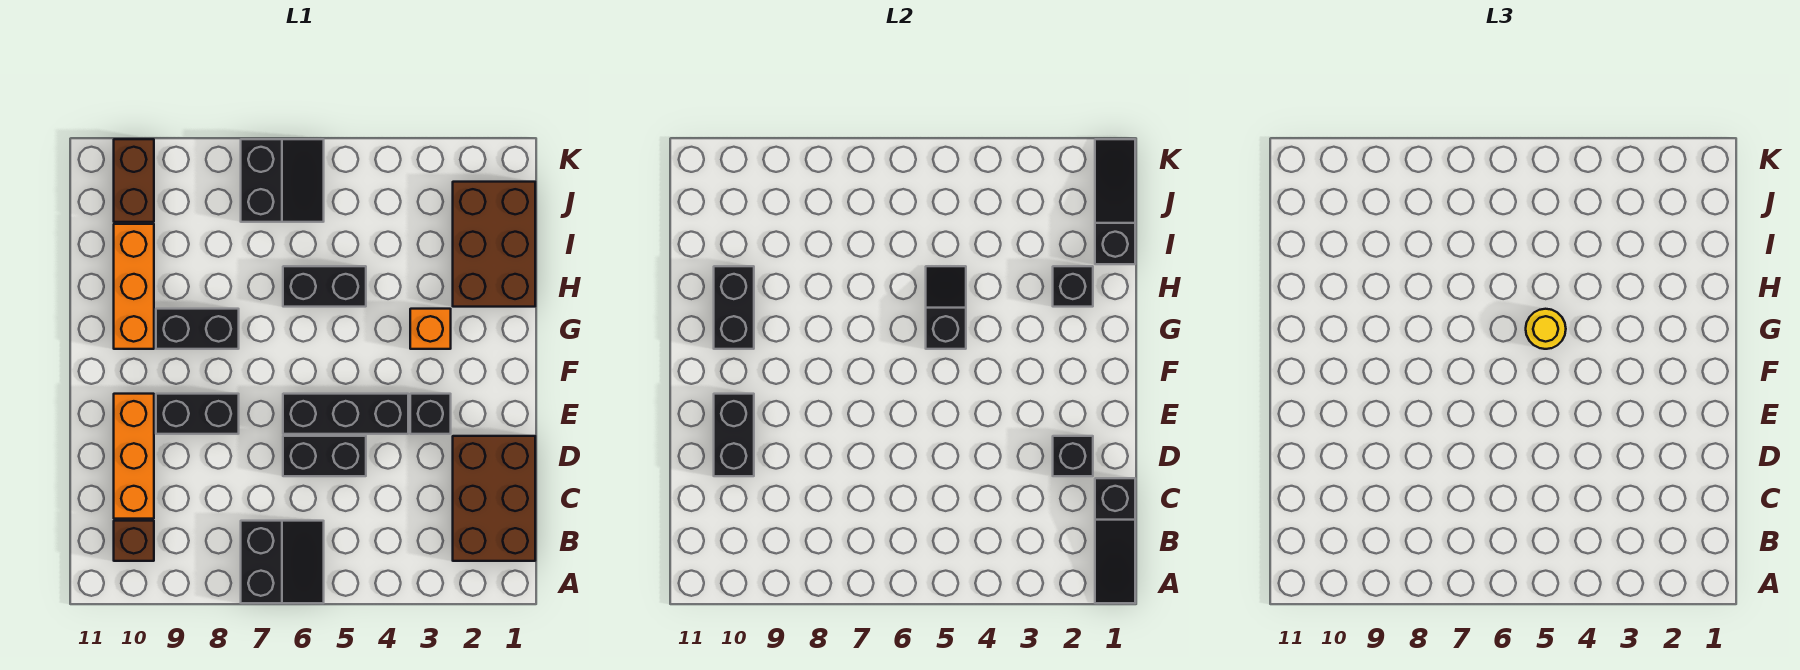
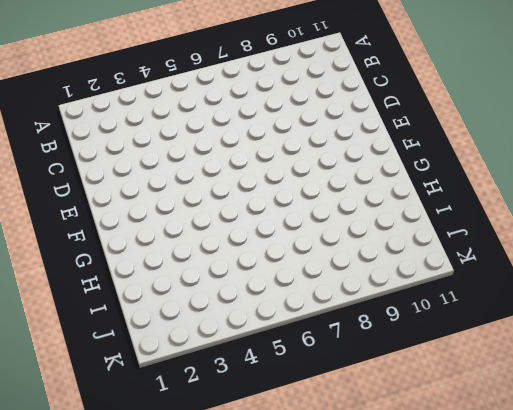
none -> black slope A6:B7 level 1 top 7
none -> brown brick B1:D2 level 1
none -> brown brick B10 level 1

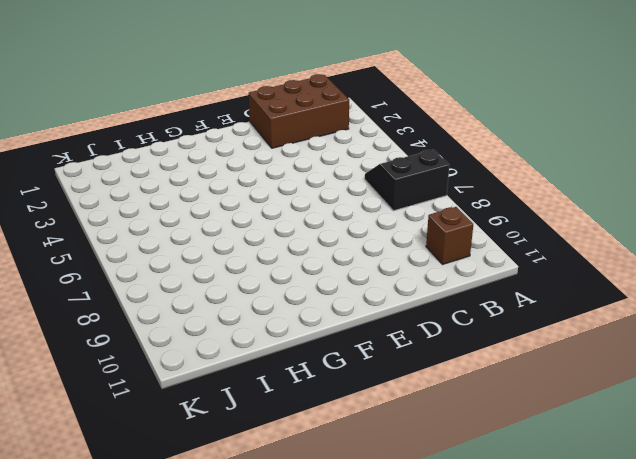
none -> orange brick C10:E10 level 1
none -> black brick D5:D6 level 1
none -> black brick E3 level 1

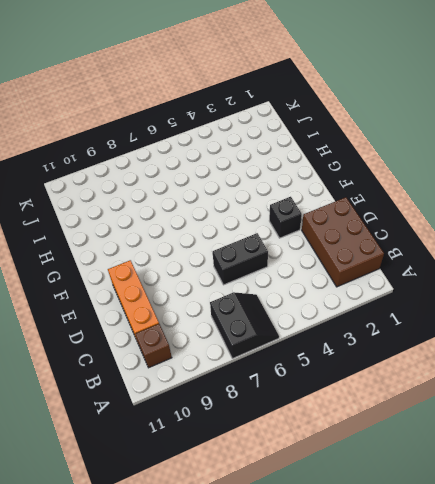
none -> black brick E4:E6 level 1
none -> black brick E8:E9 level 1
none -> orange brick G3 level 1

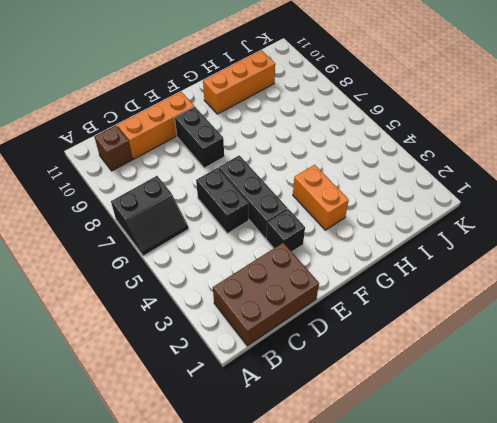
orange brick G3:G4 level 1 -> orange brick G3 level 1
none -> black brick G8:G9 level 1
none -> brown brick H1:J2 level 1
none -> black brick H5:H6 level 1

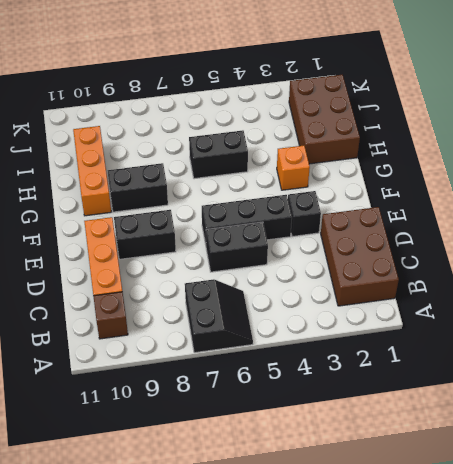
none -> black slope J6:K7 level 1 top 7
none -> brown brick J10:K10 level 1
none -> black slope A1:C1 level 2 top C

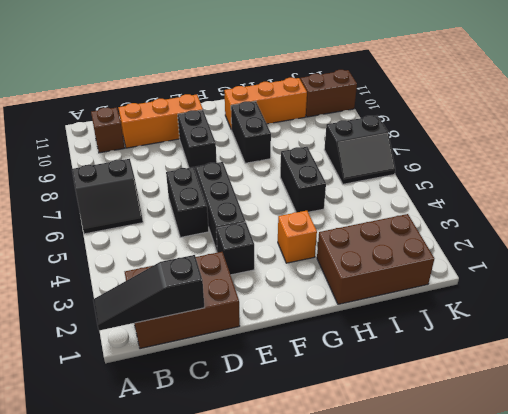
none -> black brick D2 level 2
none -> black brick D10:E10 level 2
none -> black slope G5:H5 level 2 top G

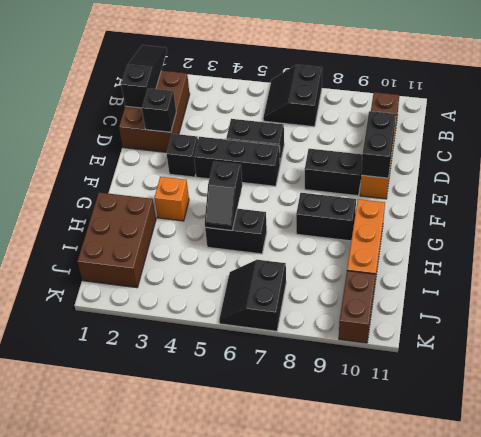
none -> black brick G10:H10 level 2
none -> black brick H2 level 2
none -> black slope I1:K1 level 2 top I

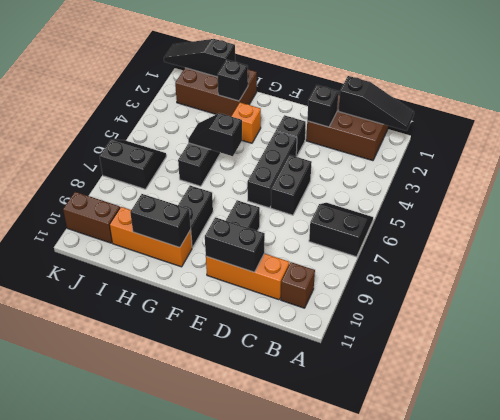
none -> yellow round brick G5 level 3

